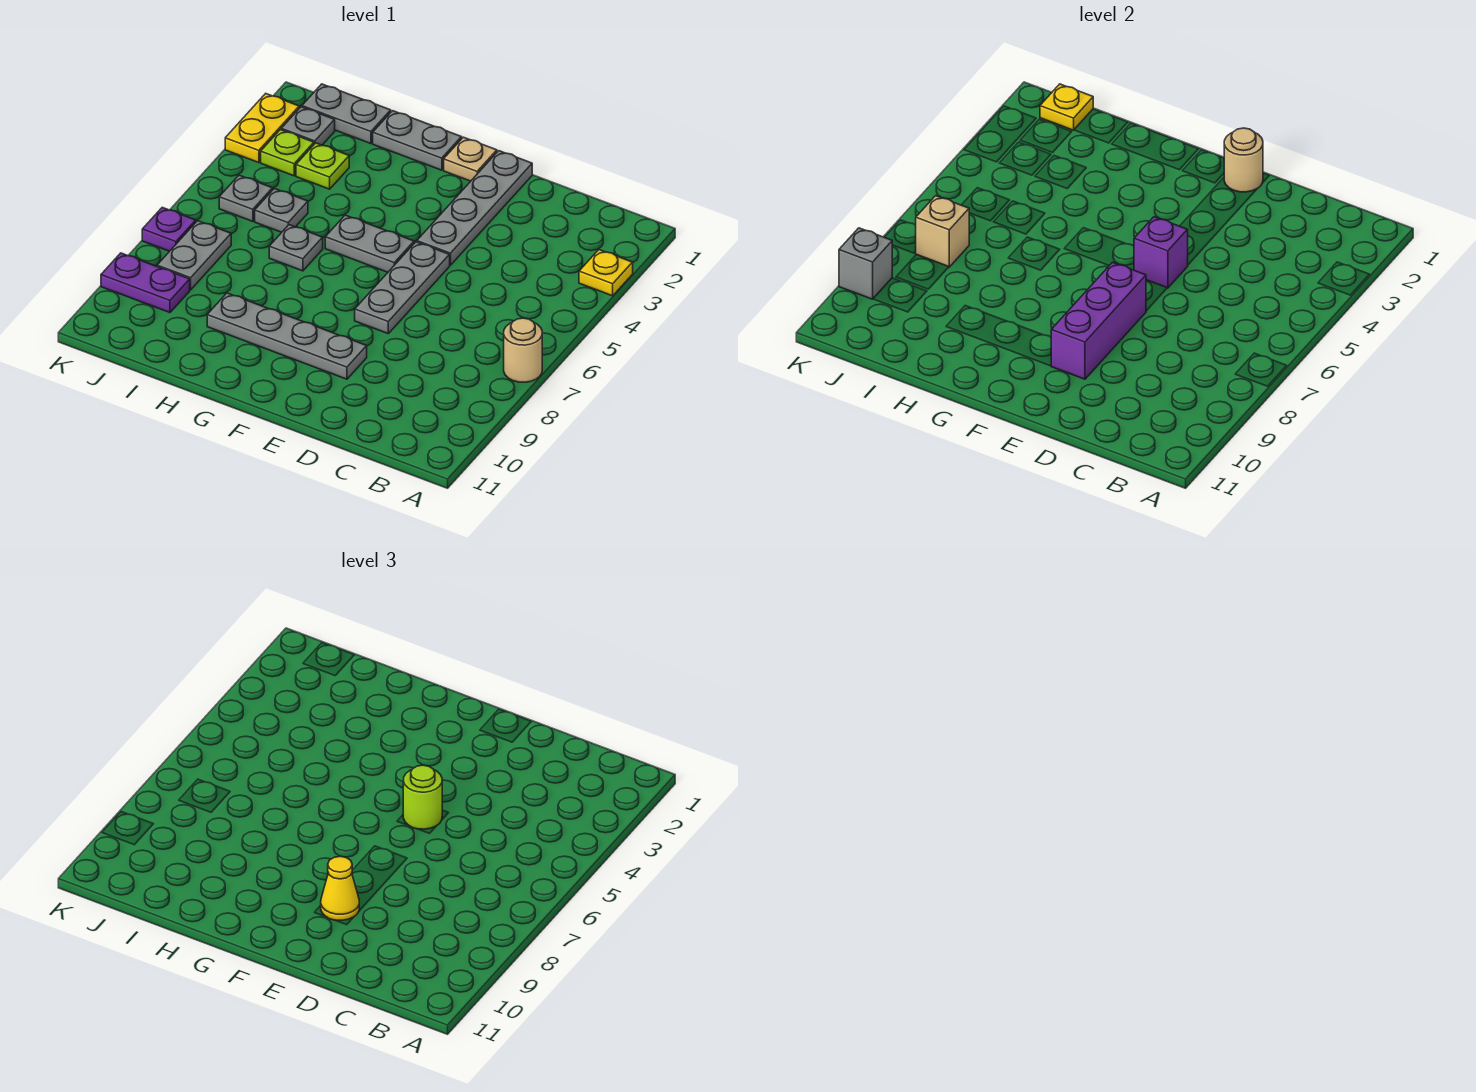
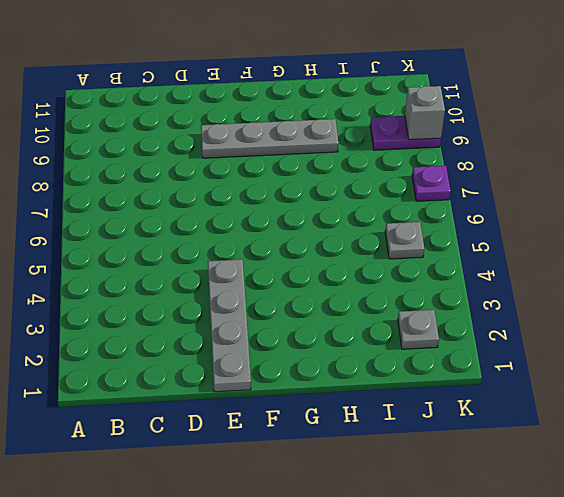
none -> yellow plate A3 level 1
none -> tan round brick A7 level 1
none -> grey plate E5:E7 level 1

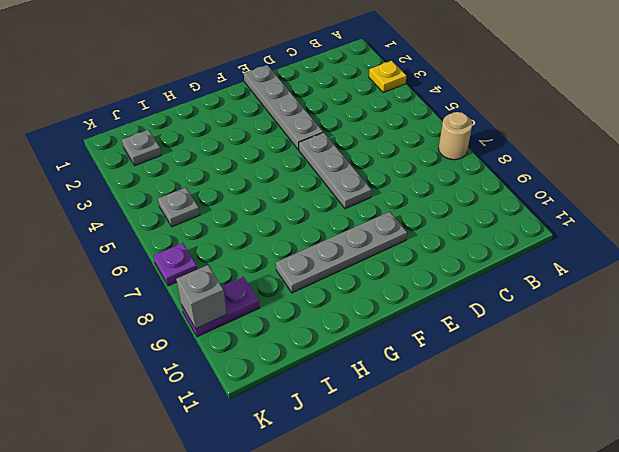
none -> tan plate F1 level 1
none -> grey plate F5:G5 level 1
none -> grey plate G1:H1 level 1

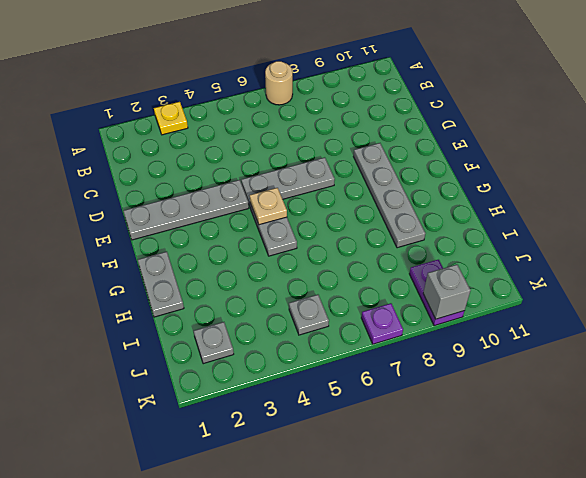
tan plate F5 level 2 -> tan plate F1 level 1
none -> grey plate H6 level 1
none -> grey plate I1:J1 level 1
none -> lime plate I3 level 1

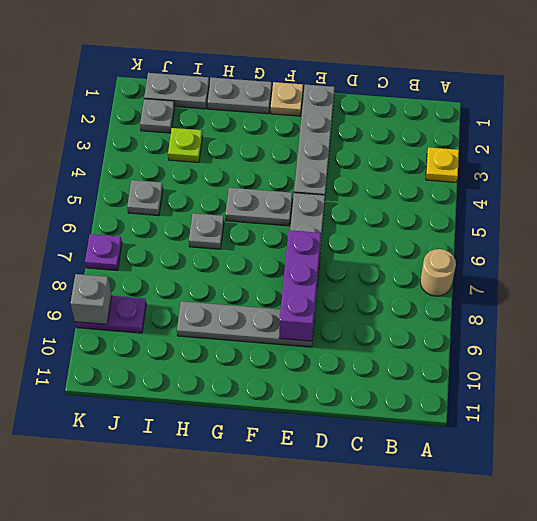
none -> grey plate I5 level 1
none -> lime plate J3 level 1
none -> grey plate J7:J8 level 1

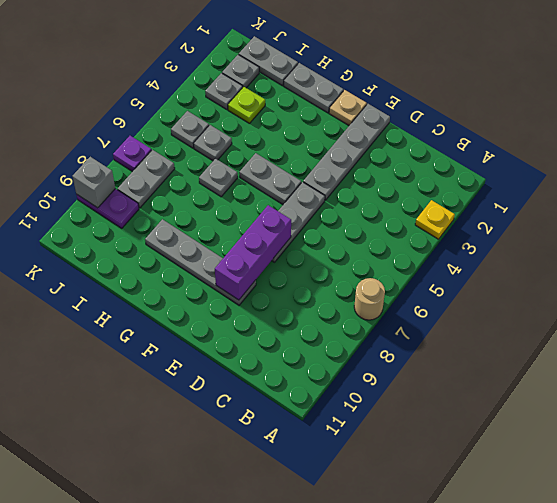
grey plate J3 level 1 -> lime plate J3 level 1
none -> yellow plate K2:K3 level 1
none -> tan round brick E1 level 2
none -> purple brick E5 level 2

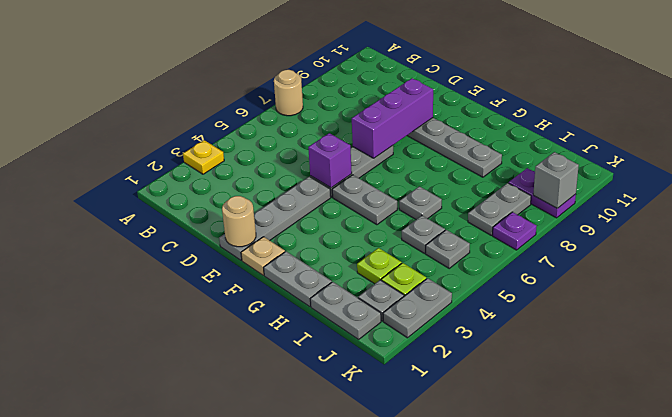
grey plate K2:K3 level 1 -> yellow plate K2:K3 level 1
none -> yellow plate J1 level 2
none -> tan brick J7 level 2
none -> lime round brick E5 level 3

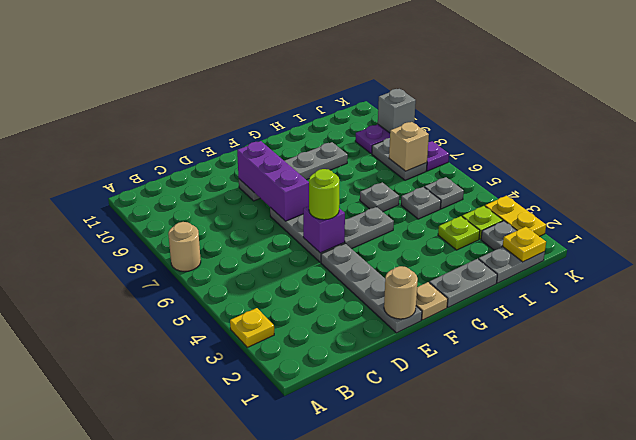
none -> yellow cone E9 level 3

